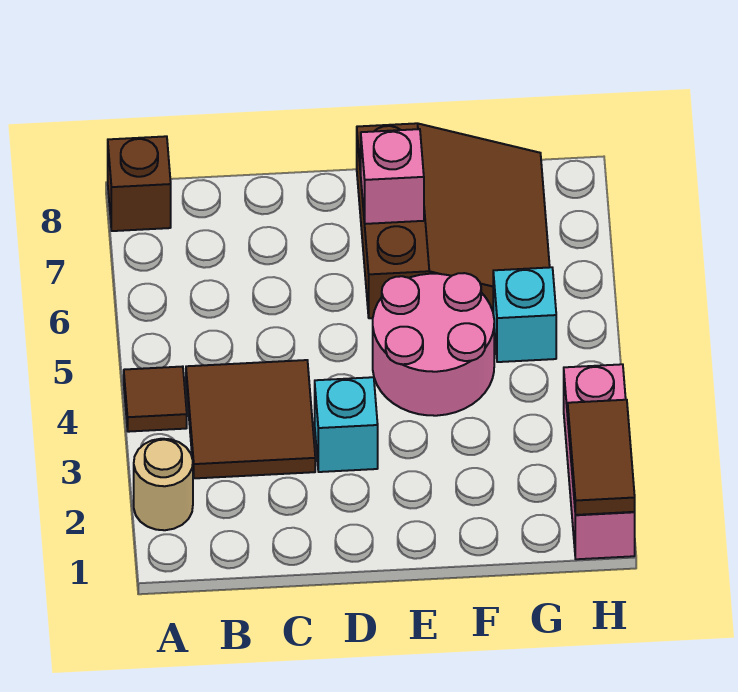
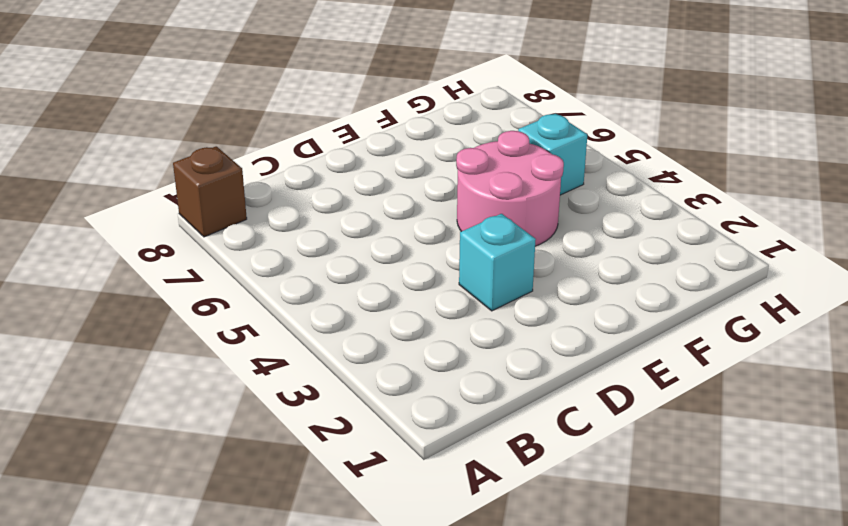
none -> tan round brick A2 level 1
none -> brown tile A4 level 1

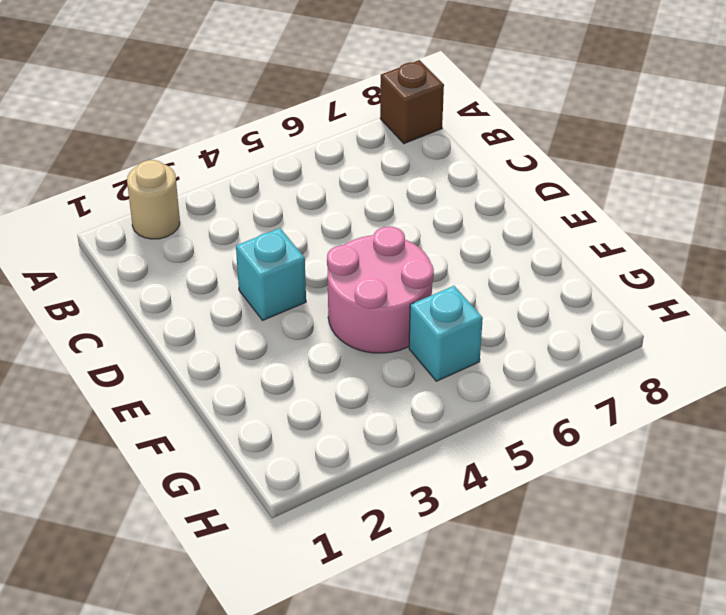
none -> brown tile A4 level 1
none -> brown tile B3:C4 level 1

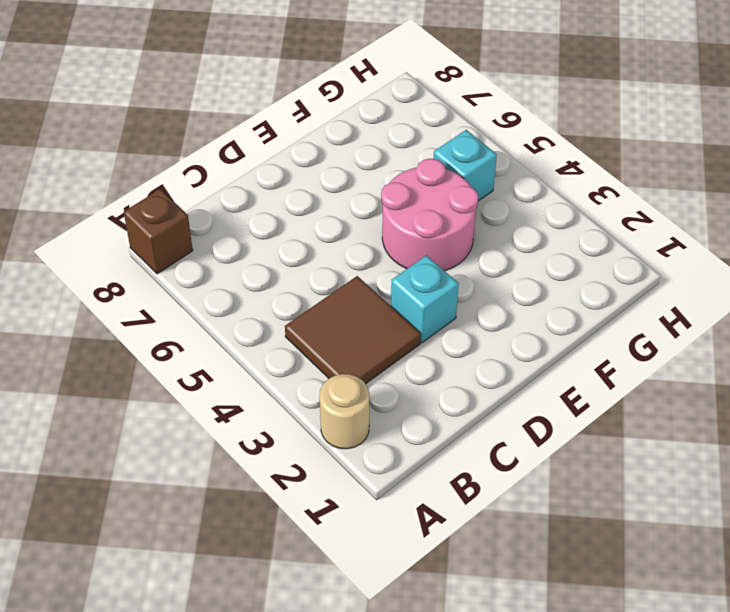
none -> brown tile A4 level 1
none -> brown slope E6:G8 level 1 top E

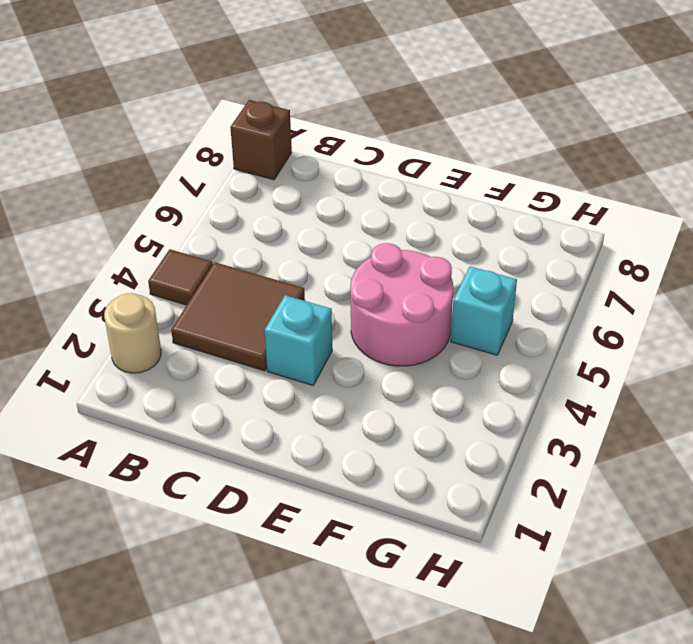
none -> brown slope E6:G8 level 1 top E
none -> pink brick H1:H3 level 1

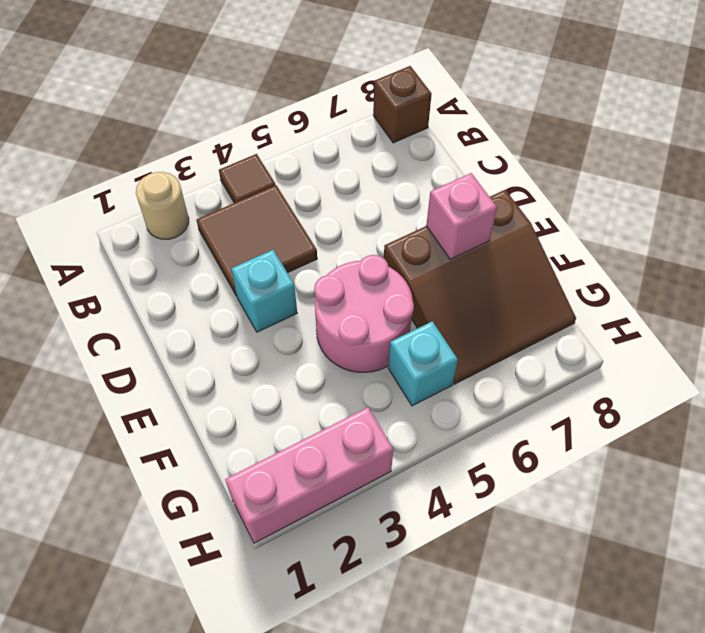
none -> brown tile H1:H2 level 2

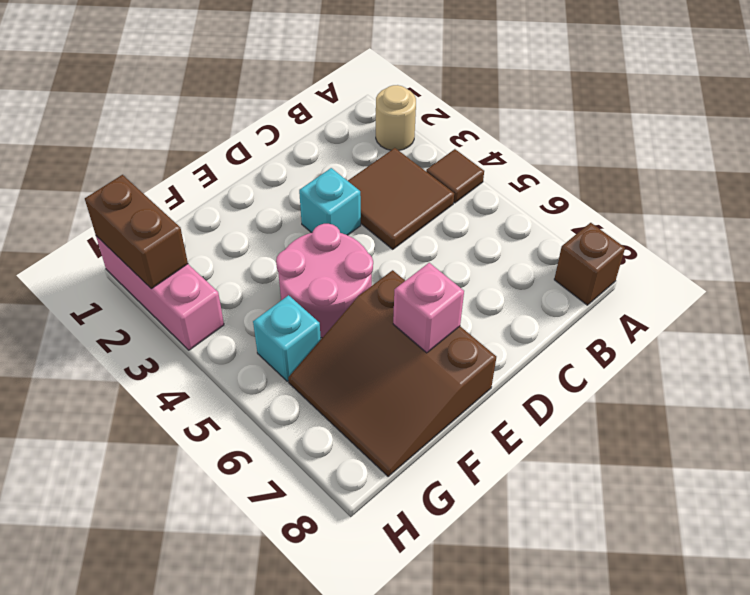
brown brick H1:H2 level 2 -> brown tile H1:H2 level 2

